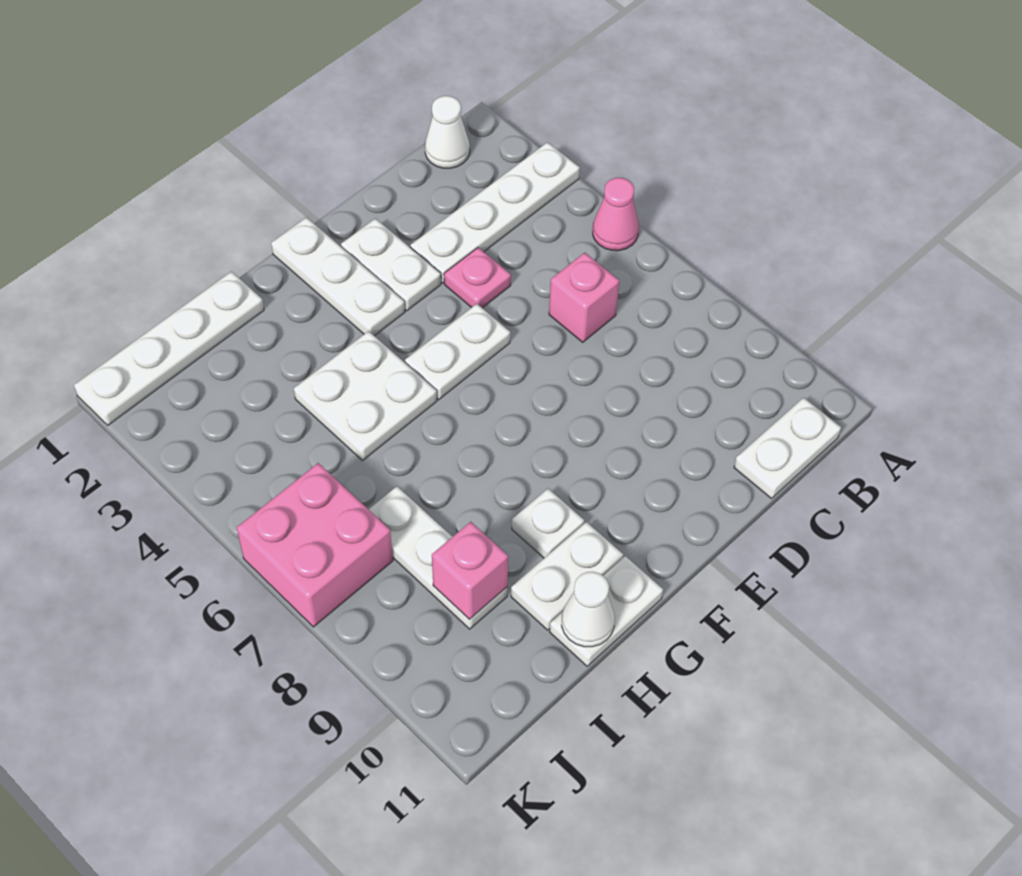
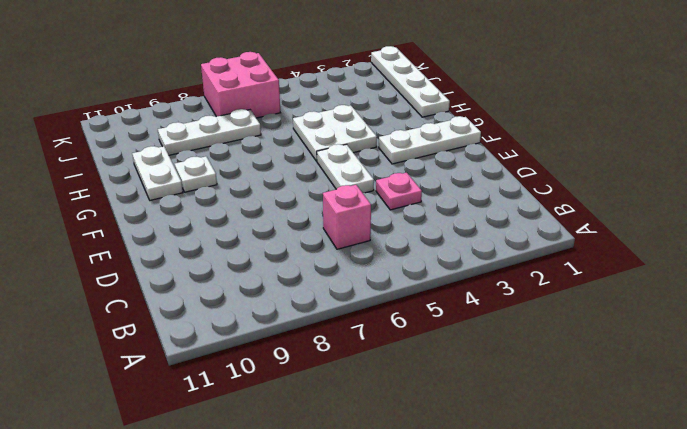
none -> white plate A3:D3 level 1
none -> pink cone A5 level 1
none -> white cone B1 level 1

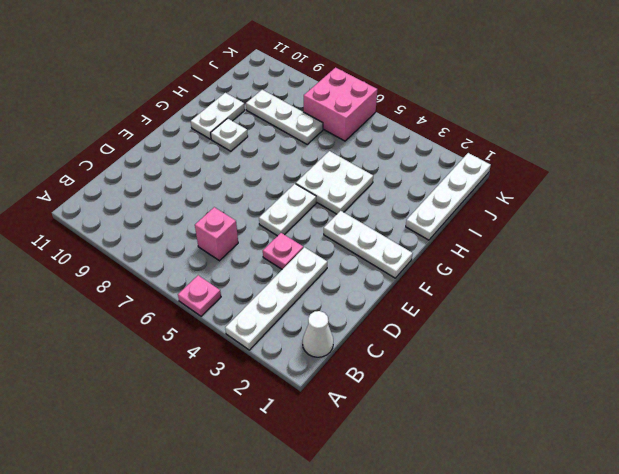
pink plate A5 level 1 -> pink cone A5 level 1
none -> white plate B11:C11 level 1
none -> white plate E2:E3 level 1
none -> white plate G11:H11 level 1

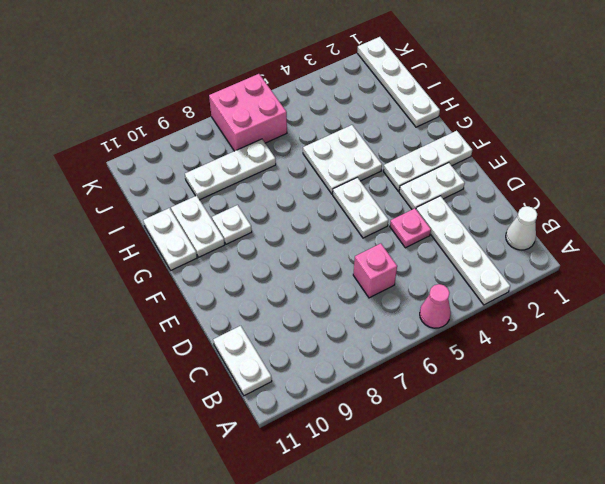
none -> white cone H11 level 2
none -> pink brick I9 level 2

